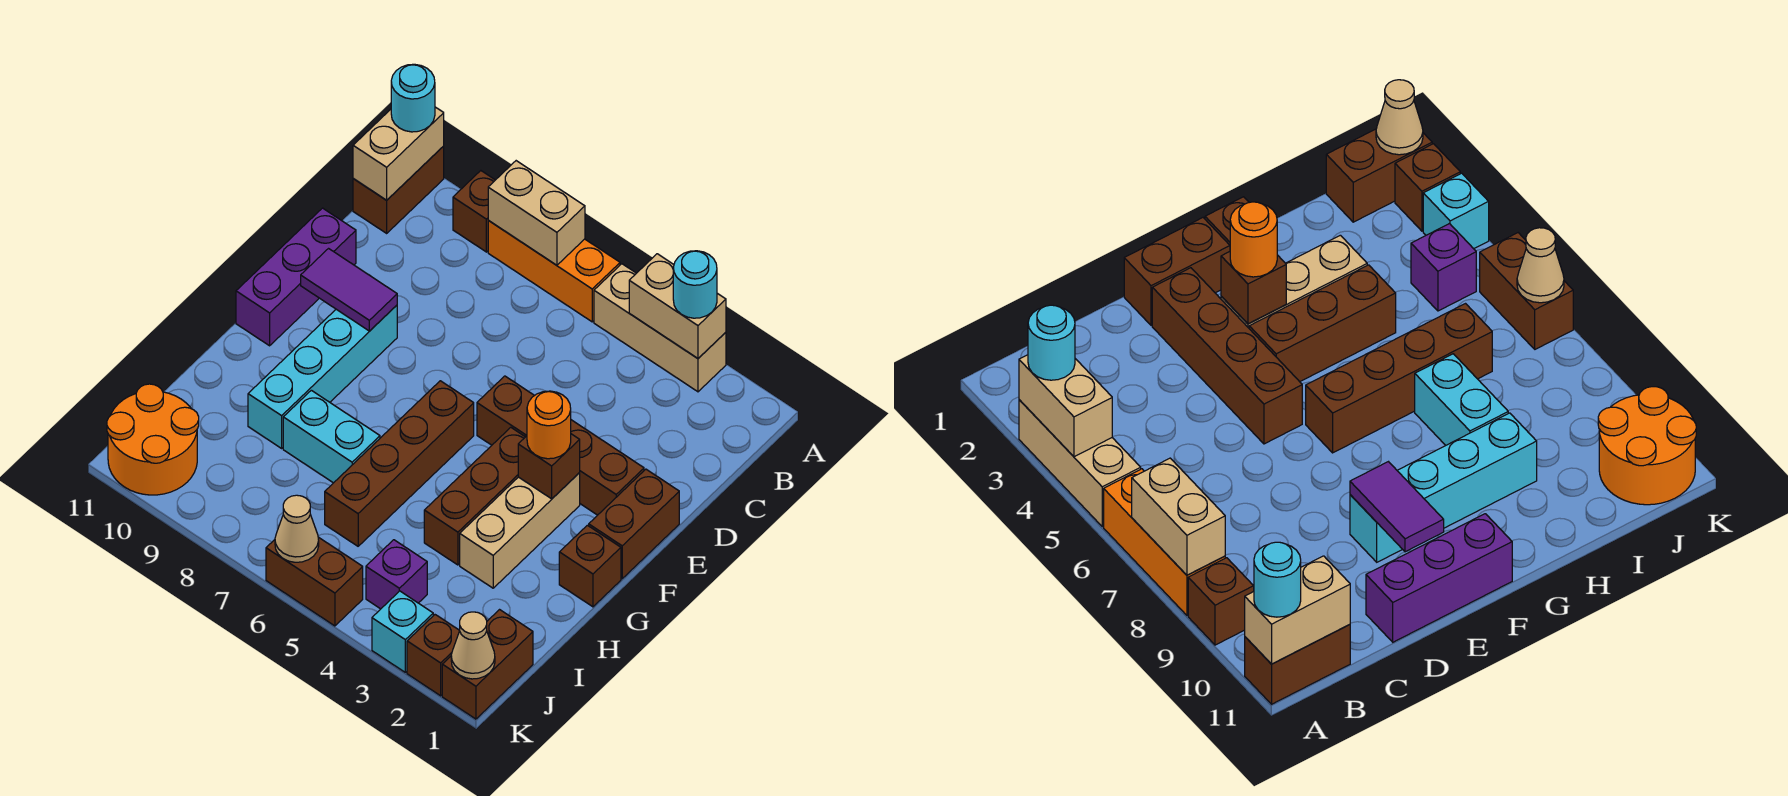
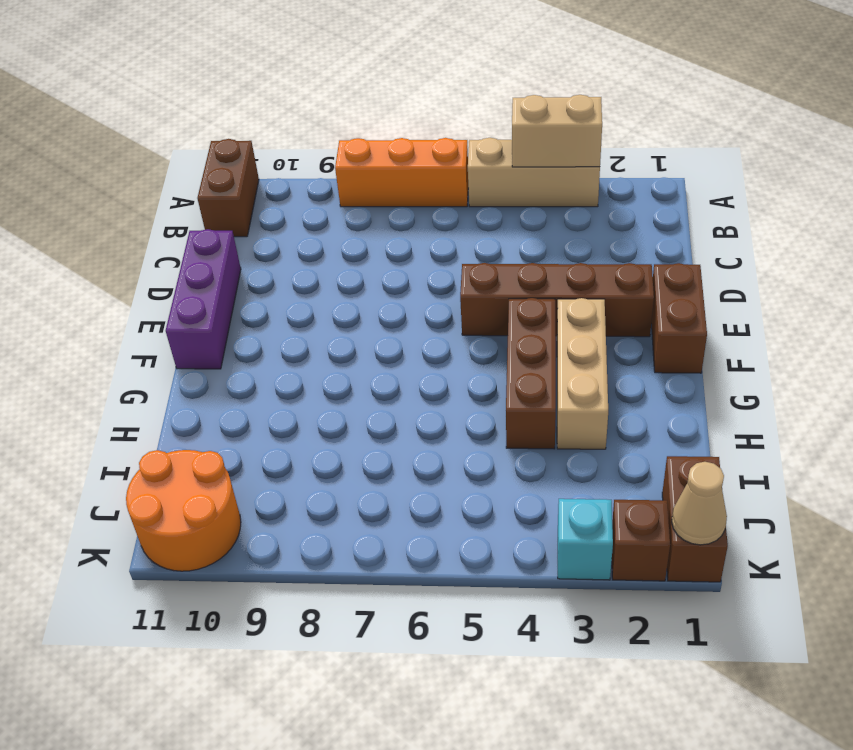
none -> brown brick A9 level 1
none -> cyan brick E9:H9 level 1
none -> brown brick F6:I6 level 1

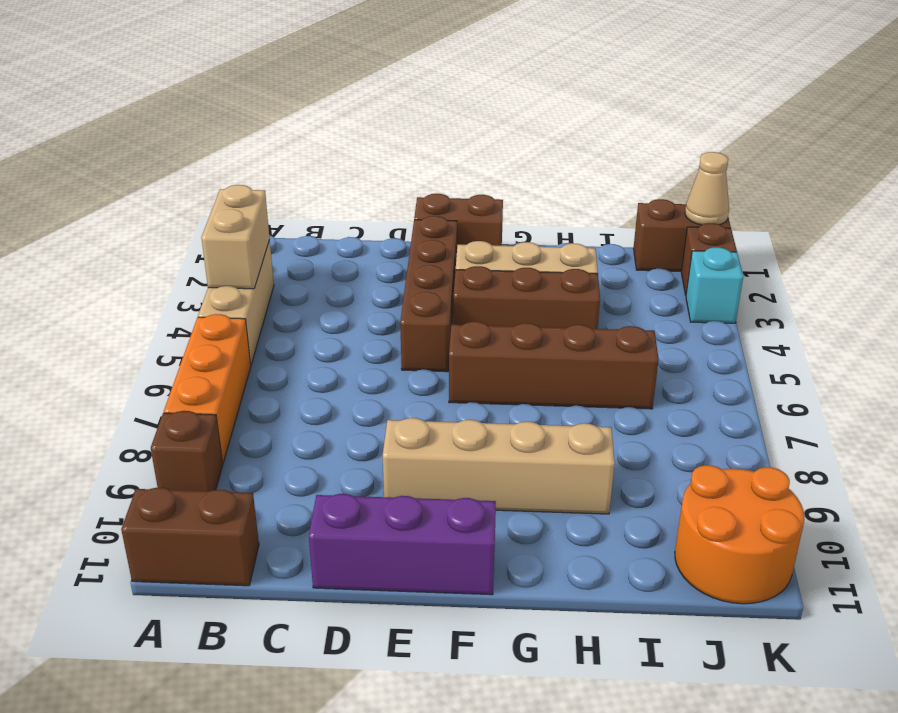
tan brick E9:H9 level 1 -> cyan brick E9:H9 level 1
none -> brown brick G1 level 1
none -> cyan brick H7:H8 level 1
none -> purple brick J4 level 1

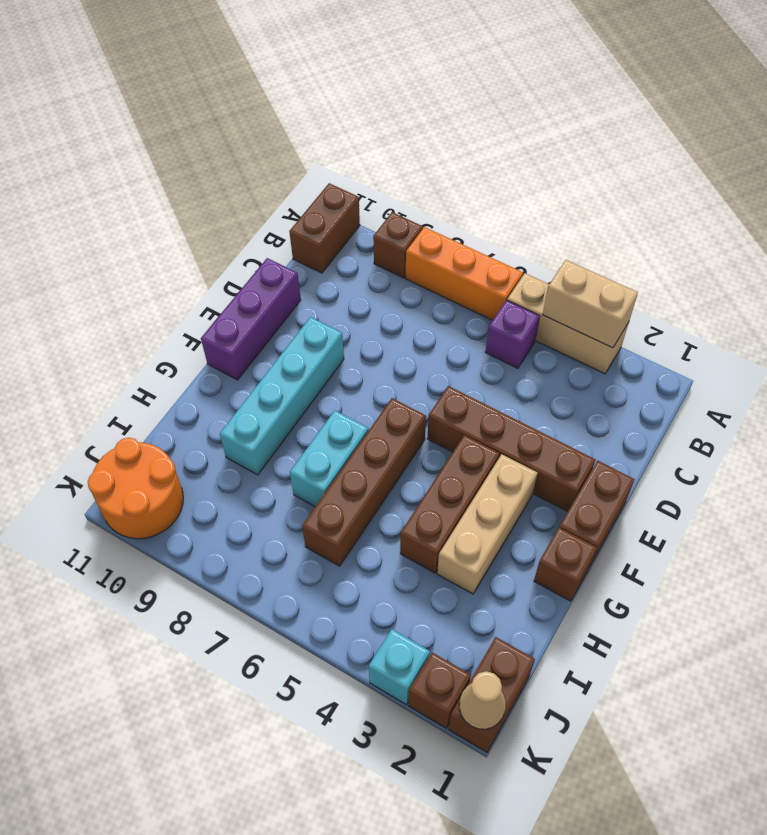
purple brick B5 level 1 -> purple brick J4 level 1
cyan brick G7:H7 level 1 -> cyan brick H7:H8 level 1
none -> brown brick K5:K6 level 1
none -> tan brick A7:A8 level 2
none -> tan brick A11:B11 level 2

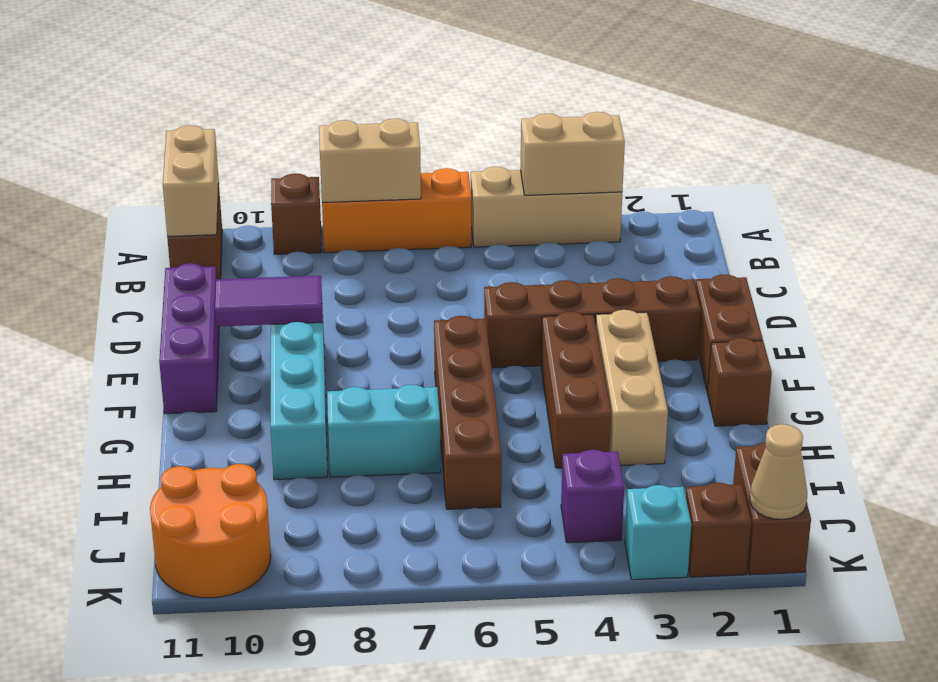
none -> brown brick K5:K6 level 1
none -> brown brick F3 level 2
none -> tan cone K6 level 2

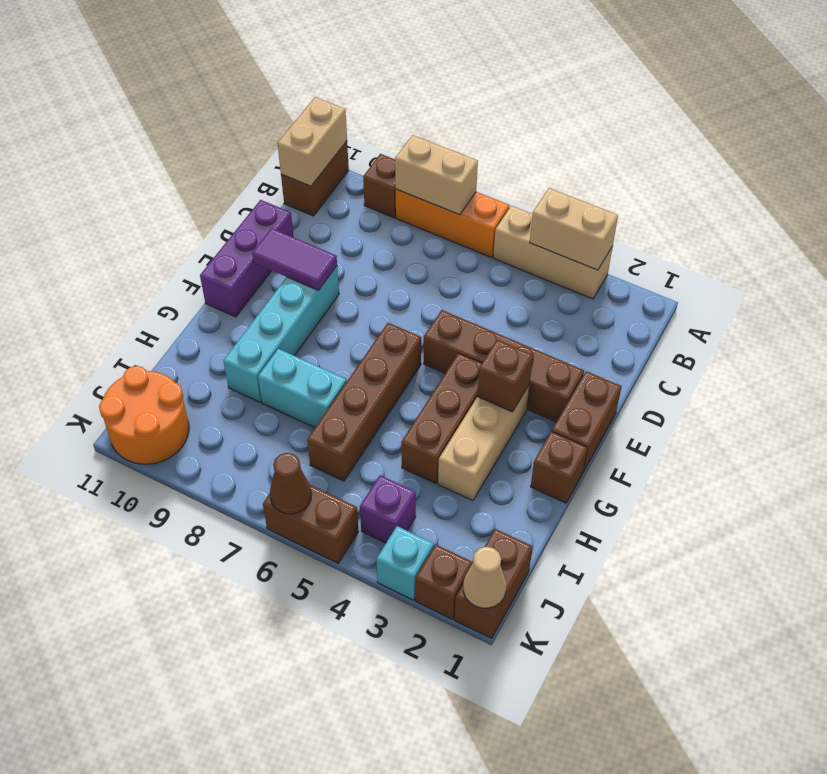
brown cone K6 level 2 -> tan cone K6 level 2
none -> cyan round brick A3 level 3
none -> cyan round brick A11 level 3
none -> orange round brick F3 level 3

